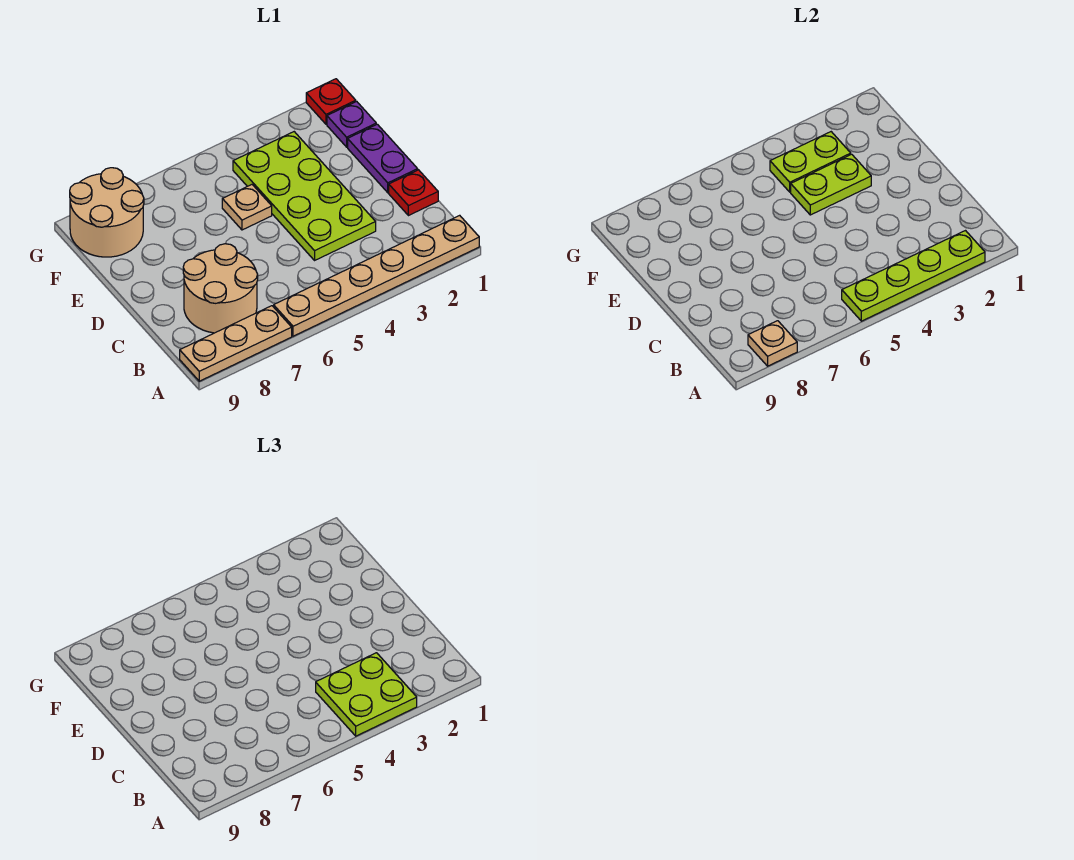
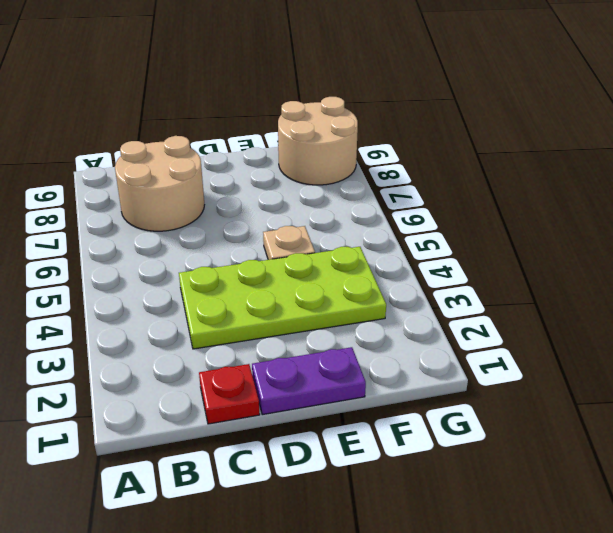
none -> tan plate A1:A6 level 1
none -> tan plate A7:A9 level 1
none -> purple plate F1 level 1

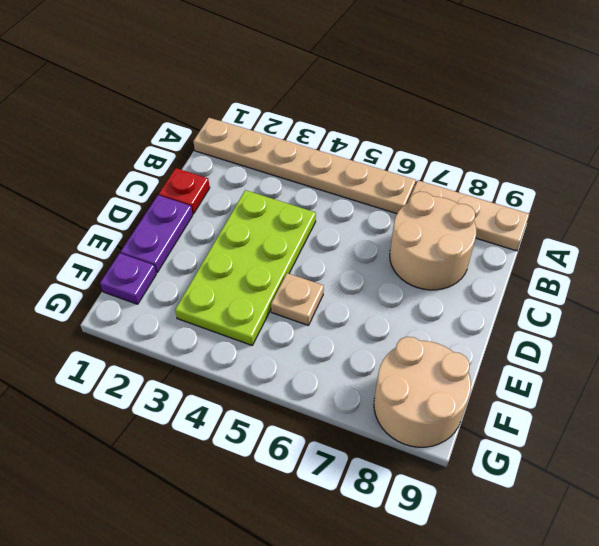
none -> red plate G1 level 1
none -> lime plate A2:A5 level 2
none -> tan plate A8 level 2

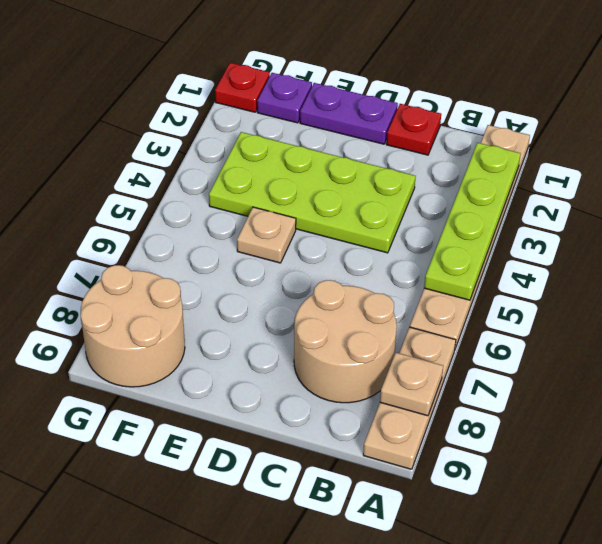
none -> lime plate E3:E4 level 2
none -> lime plate F3:F4 level 2
none -> lime plate A3:B4 level 3

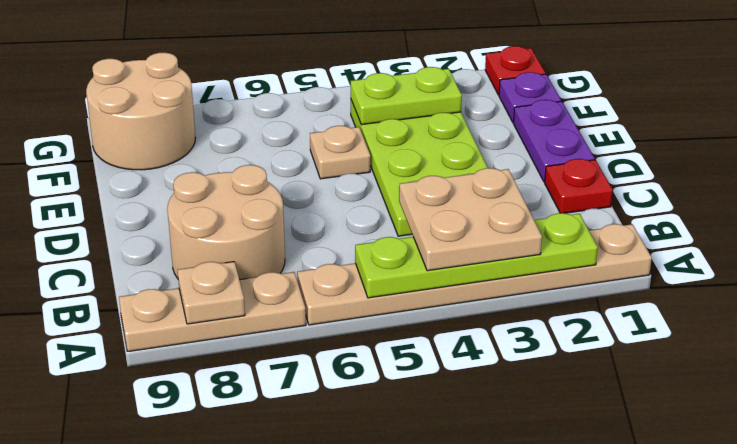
tan plate A3:B4 level 3 -> lime plate A3:B4 level 3
none -> lime plate E3:E4 level 2

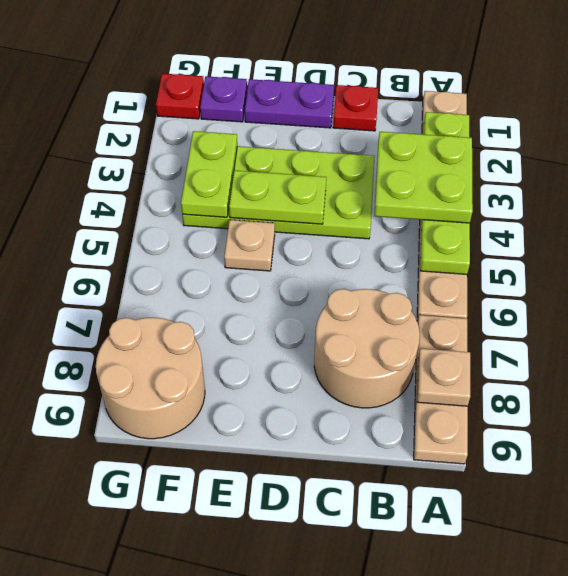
lime plate D4:E4 level 2 -> lime plate E3:E4 level 2

